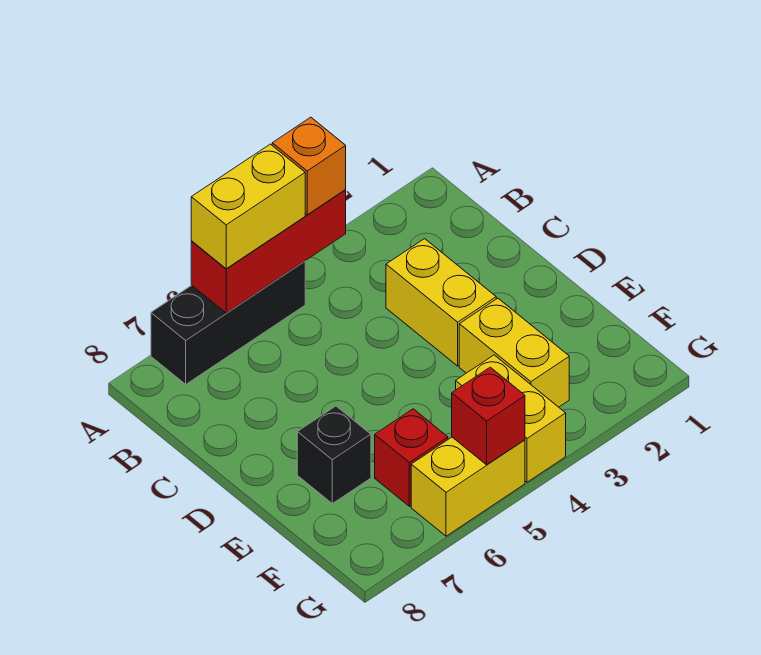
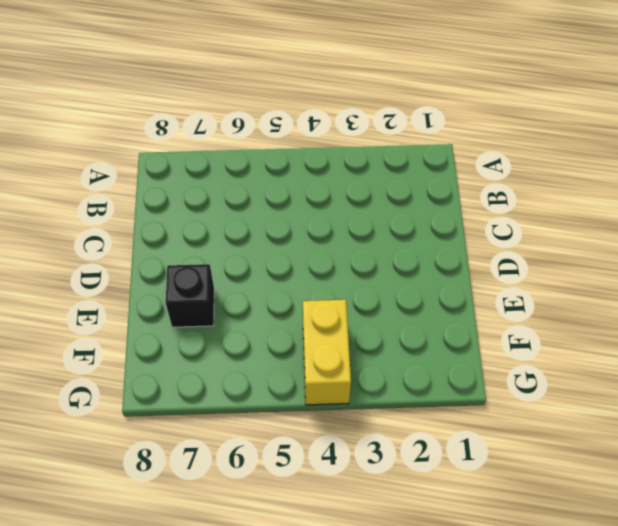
none -> black brick A5:A7 level 1
none -> yellow brick C3:D3 level 1

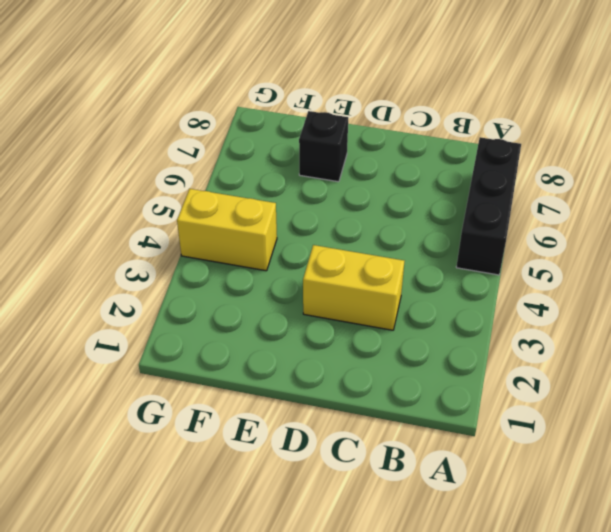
none -> yellow brick E3:F3 level 1
none -> red brick F6 level 1

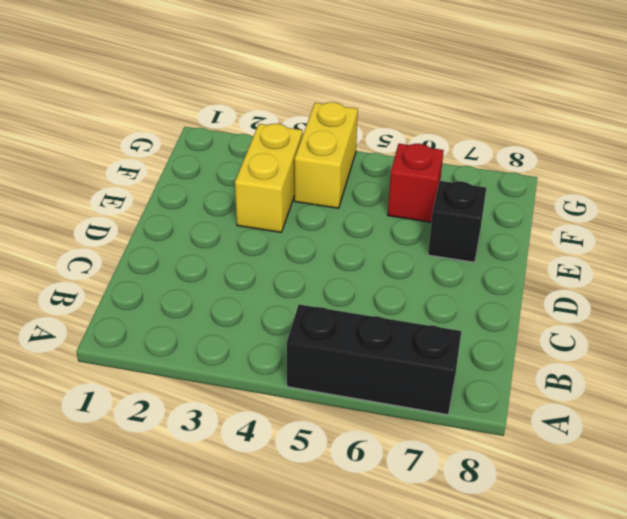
none -> yellow brick C3:D3 level 1
none -> yellow brick G5:G6 level 1

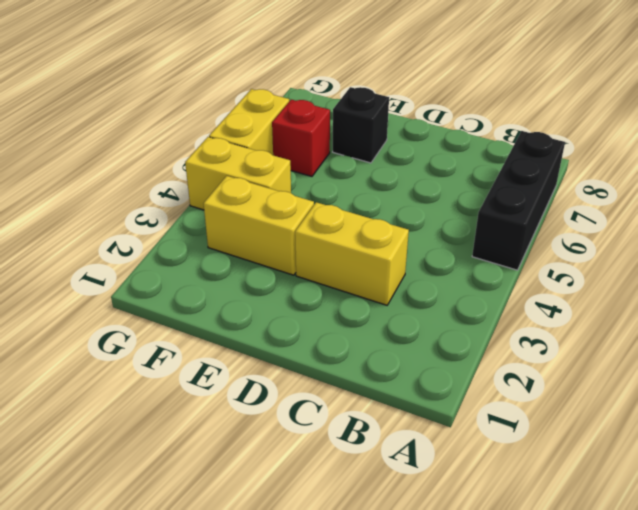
none -> red brick A4:A6 level 2
none -> red brick G5 level 2

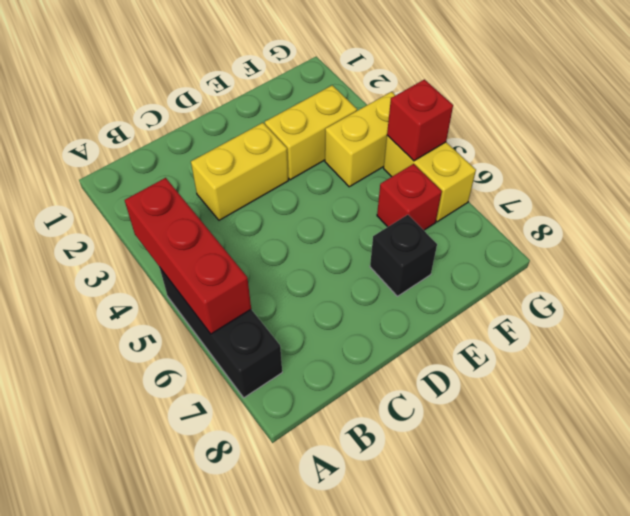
none -> orange brick A4 level 3
none -> yellow brick A5:A6 level 3

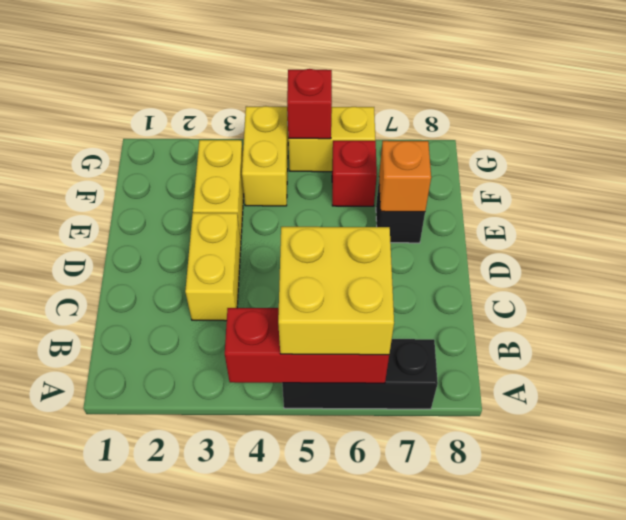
yellow brick A5:B6 level 3 -> yellow brick A5:A6 level 3
orange brick E7 level 2 -> orange brick A4 level 3

